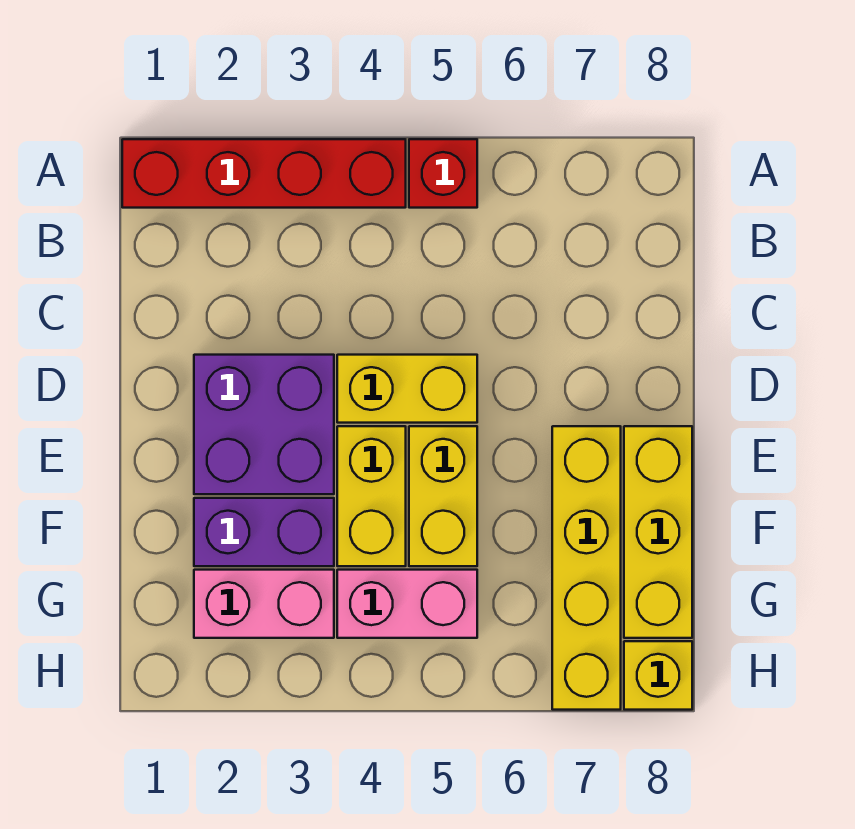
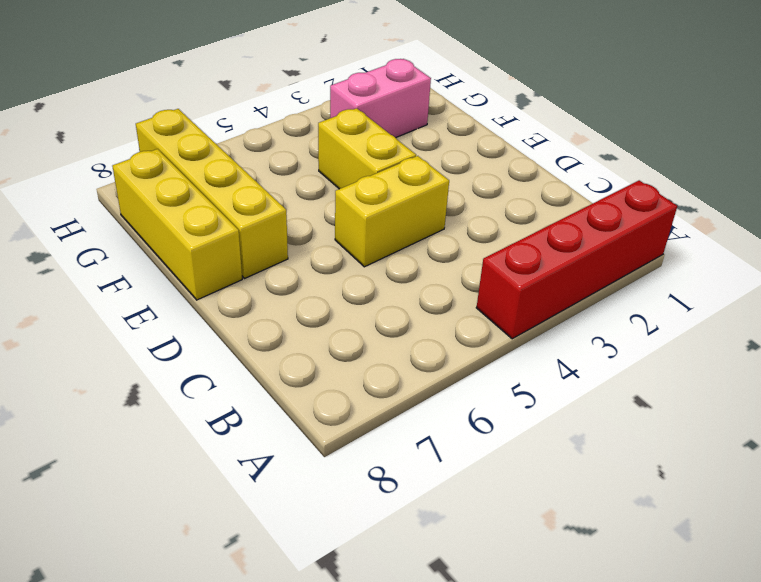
none -> red brick A5 level 1
none -> purple brick D2:E3 level 1
none -> yellow brick E5:F5 level 1

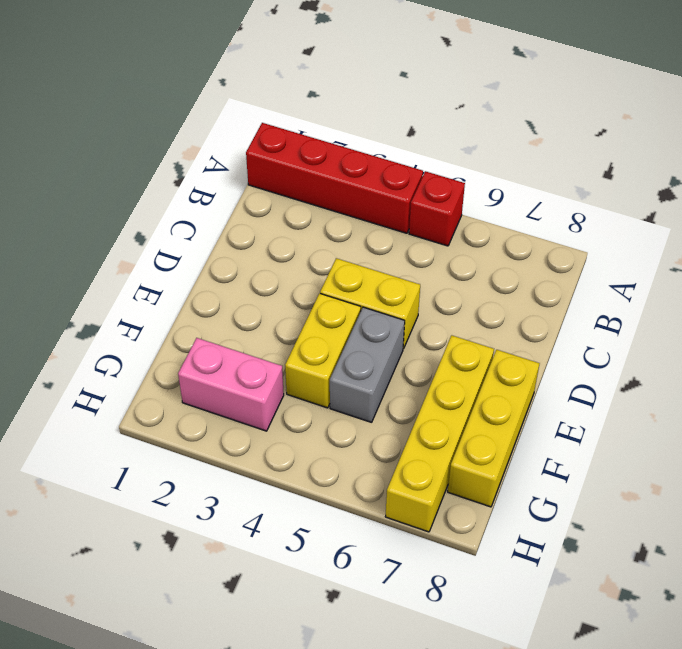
grey brick E5:F5 level 1 -> yellow brick E5:F5 level 1
none -> purple brick D2:E3 level 1
none -> purple brick F2:F3 level 1
none -> pink brick G4:G5 level 1

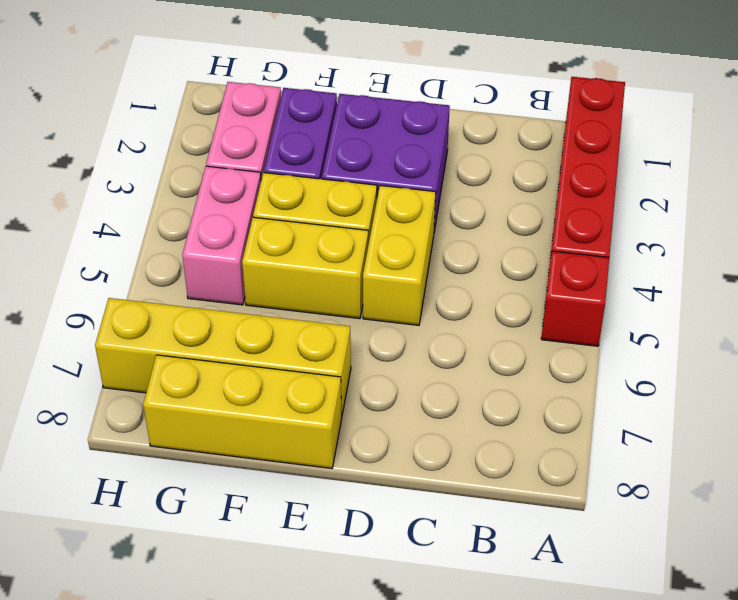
none -> yellow brick H8 level 1

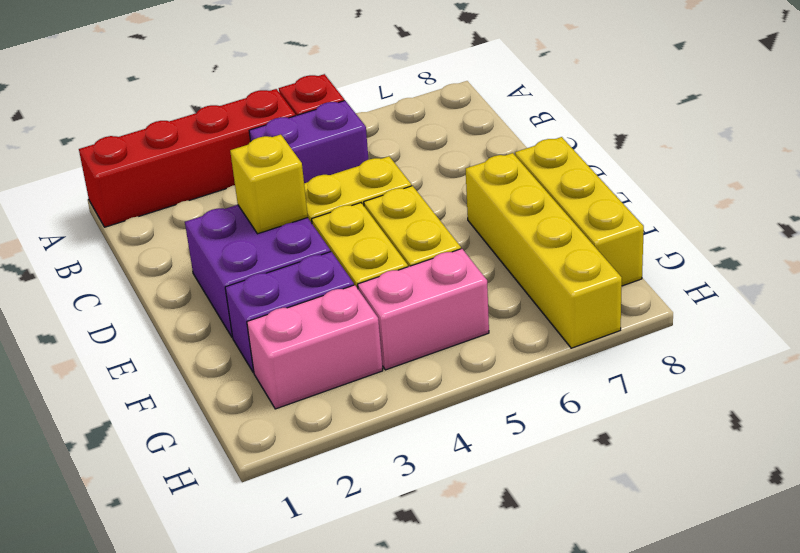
purple brick B4:B5 level 1 -> none
yellow brick D3 level 2 -> yellow brick H8 level 1

